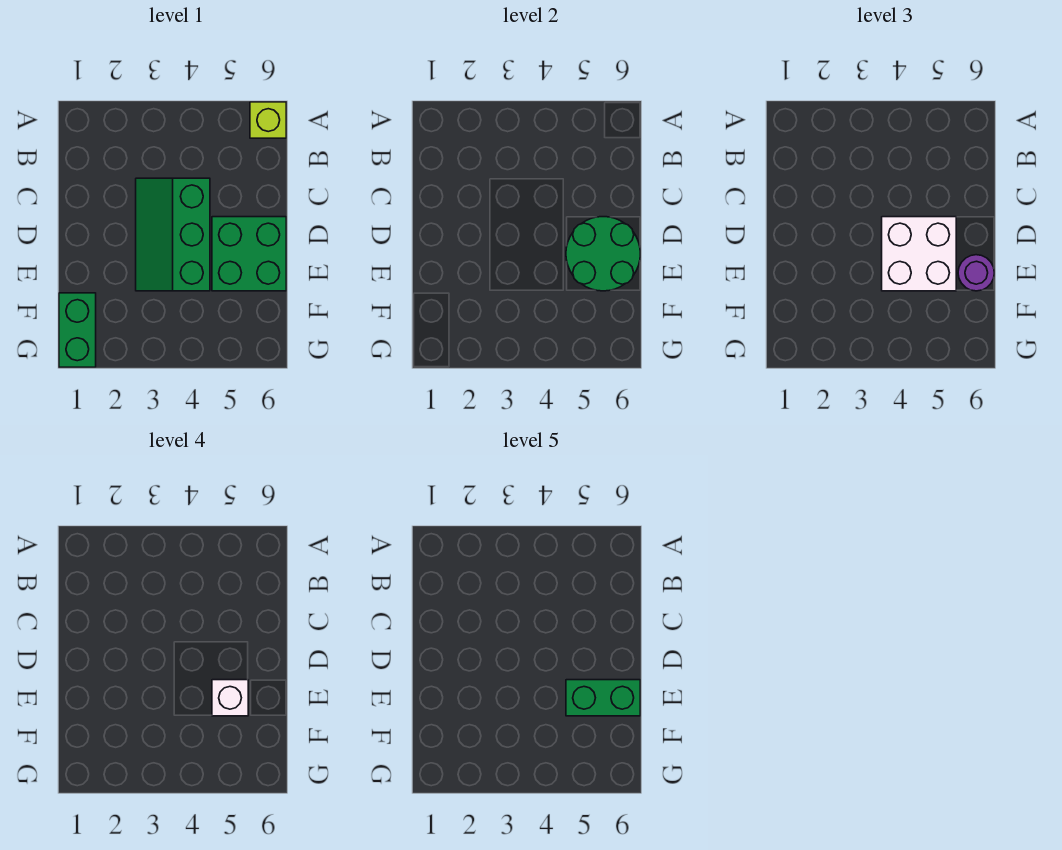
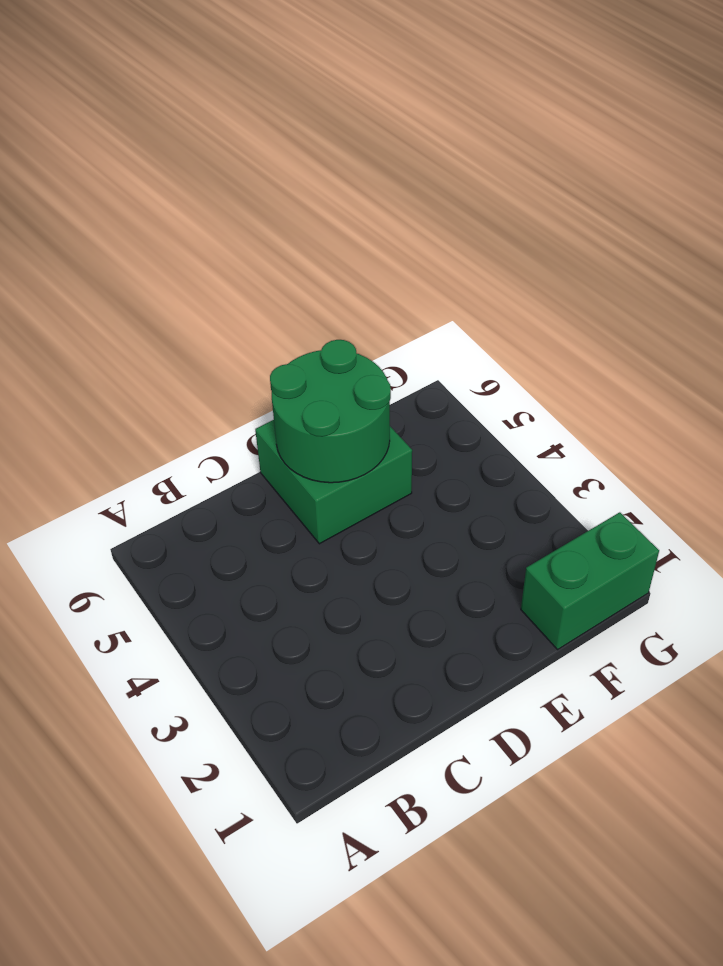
none -> lime brick A6 level 1
none -> green slope C3:E4 level 1 top 4

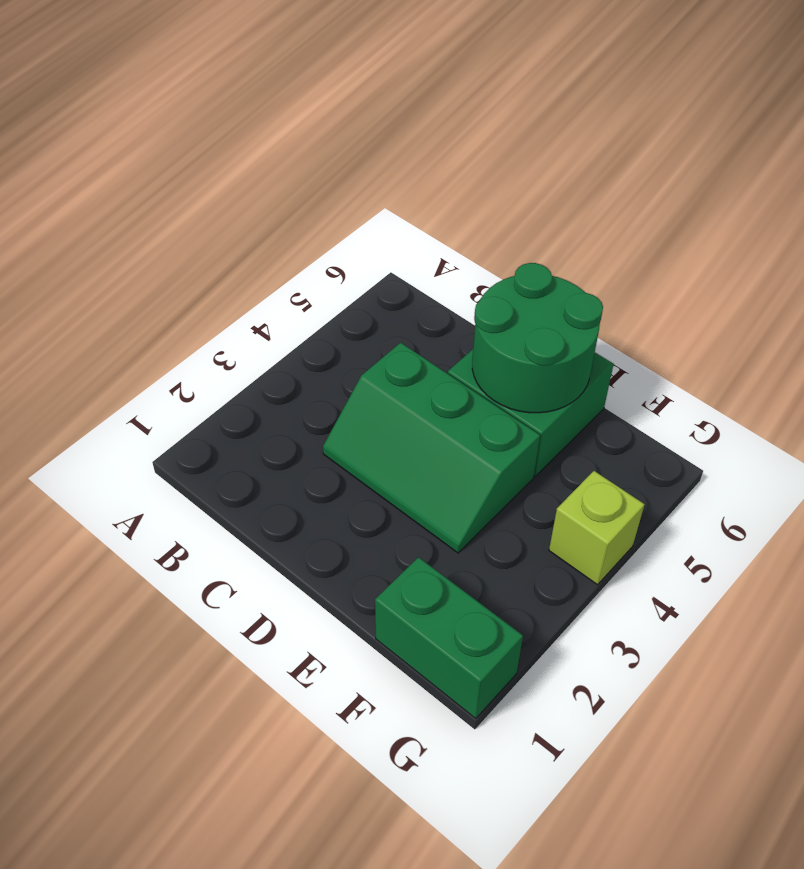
lime brick G4 level 1 -> lime brick A6 level 1
none -> white brick D4:E5 level 3
none -> purple round brick E6 level 3

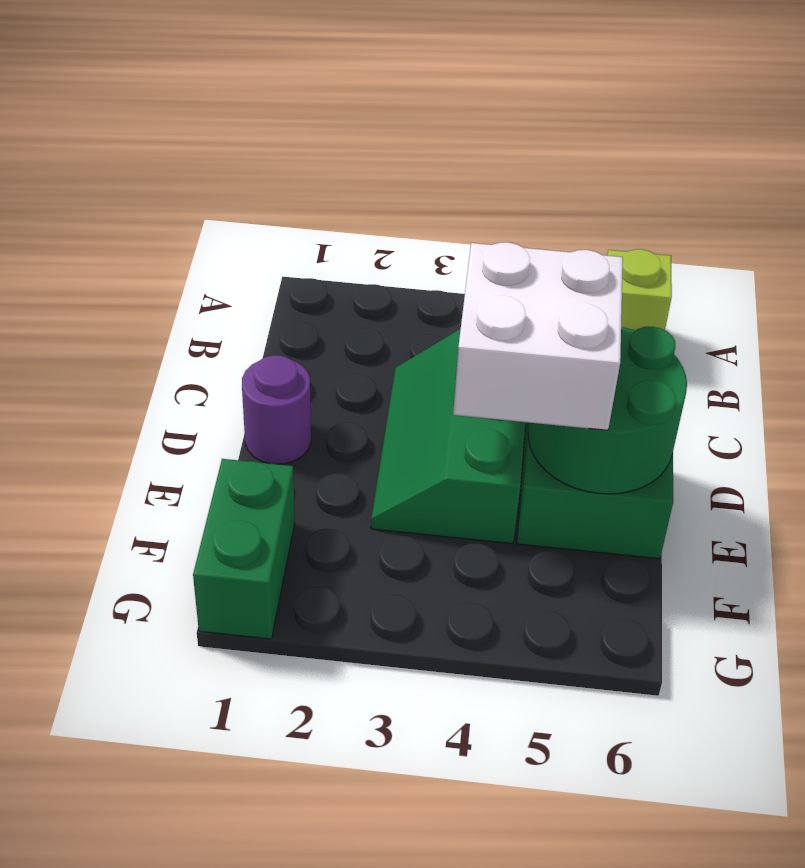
purple round brick D1 level 1 -> purple round brick E6 level 3
none -> white brick E5 level 4
none -> green brick E5:E6 level 5

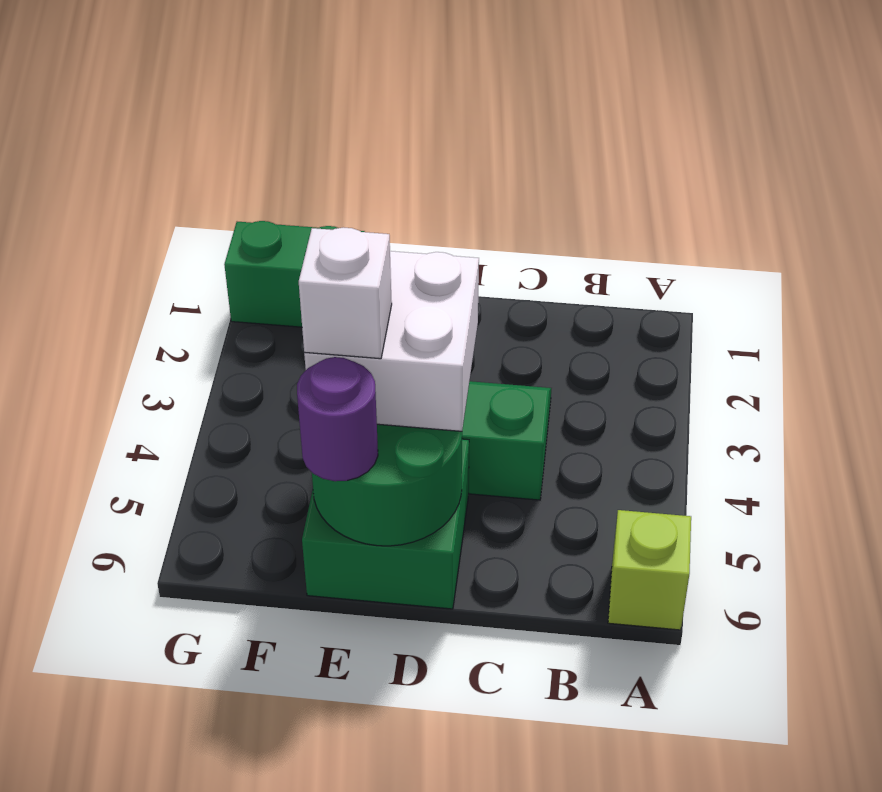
none -> green brick E5:E6 level 5

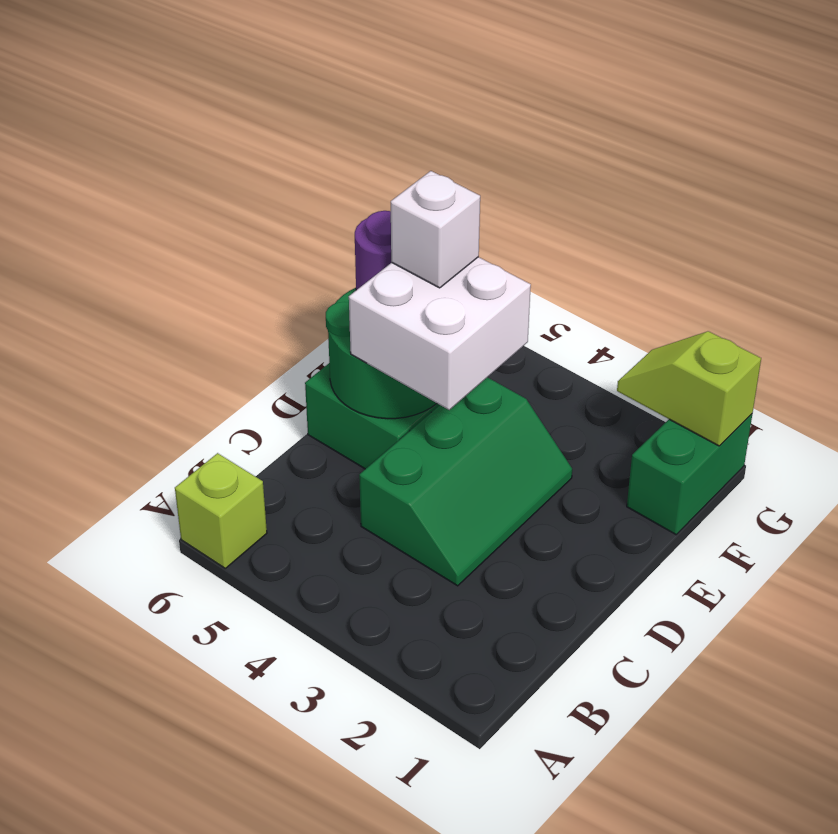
lime slope G1:G2 level 2 top 1 -> none
none -> green brick E5:E6 level 5

